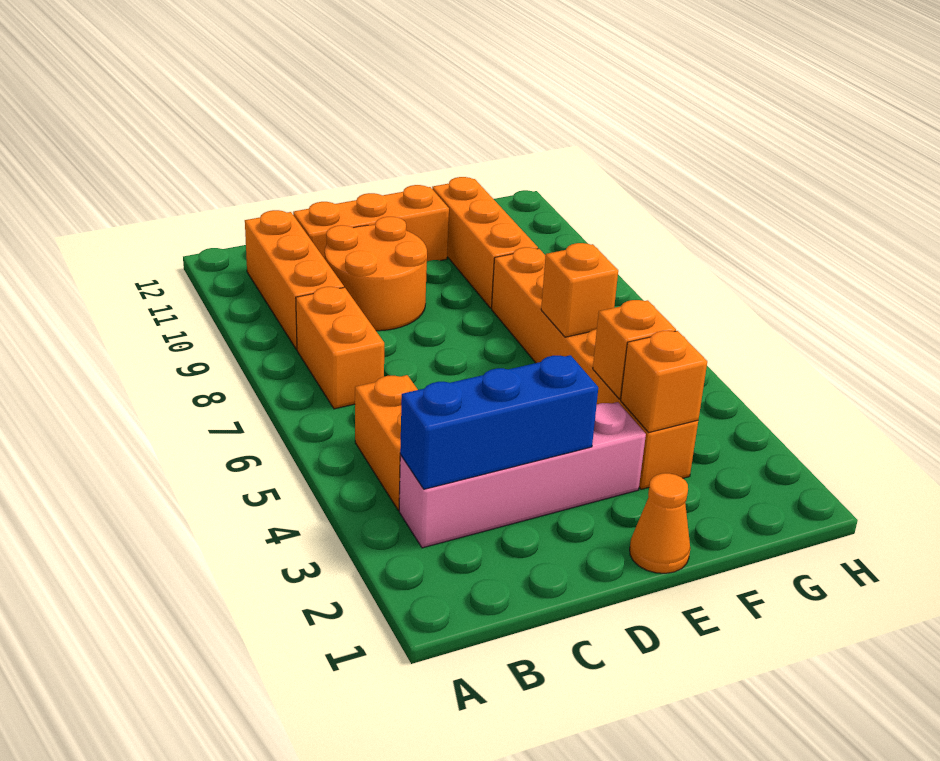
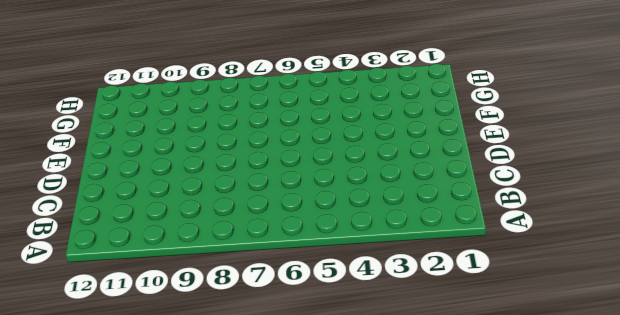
none -> pink brick B3:E3 level 1
none -> orange brick B4:B5 level 1
none -> orange brick B7:B8 level 1

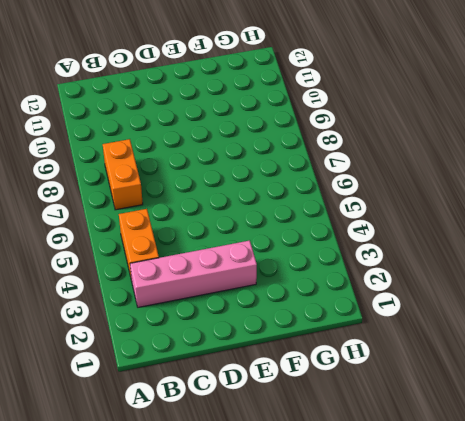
none -> orange brick B9:B11 level 1
none -> orange round brick C9:D10 level 1
none -> orange brick C11:E11 level 1

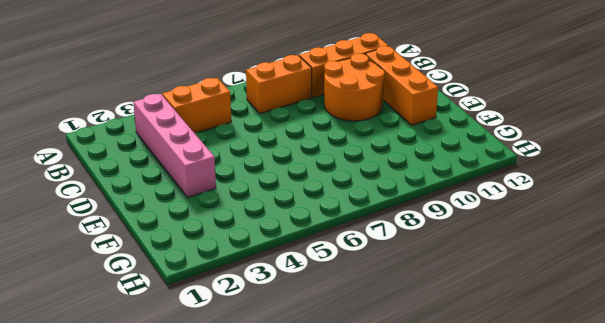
none -> orange cone E1 level 1
none -> orange brick F3:F8 level 1
none -> orange brick F9:F11 level 1

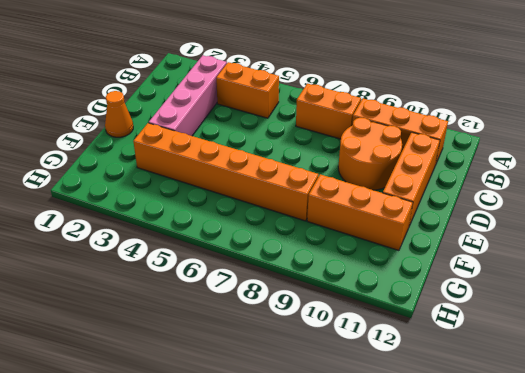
none -> blue brick B3:D3 level 2
none -> orange brick F3 level 2
none -> orange brick F4 level 2

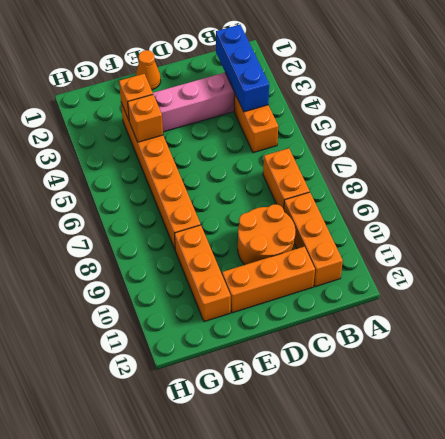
blue brick B2:B4 level 2 -> blue brick B3:D3 level 2
none -> orange brick F6 level 2

